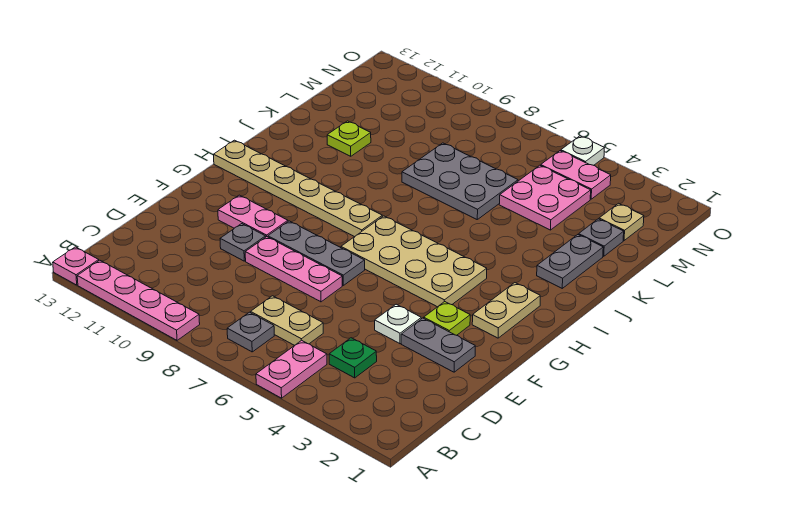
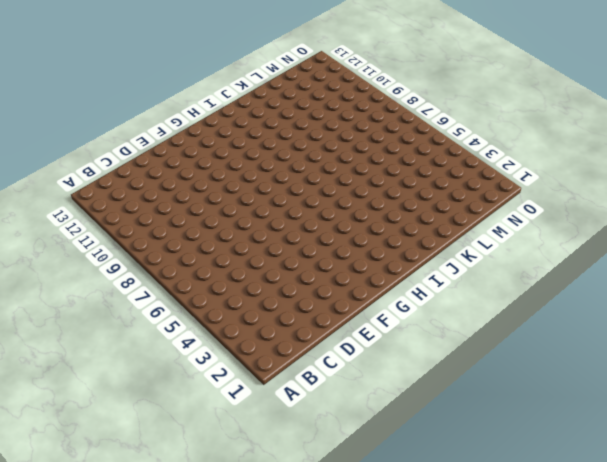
none -> pink plate A5:B5 level 1
none -> pink plate A9:A12 level 1
none -> pink plate A13 level 1

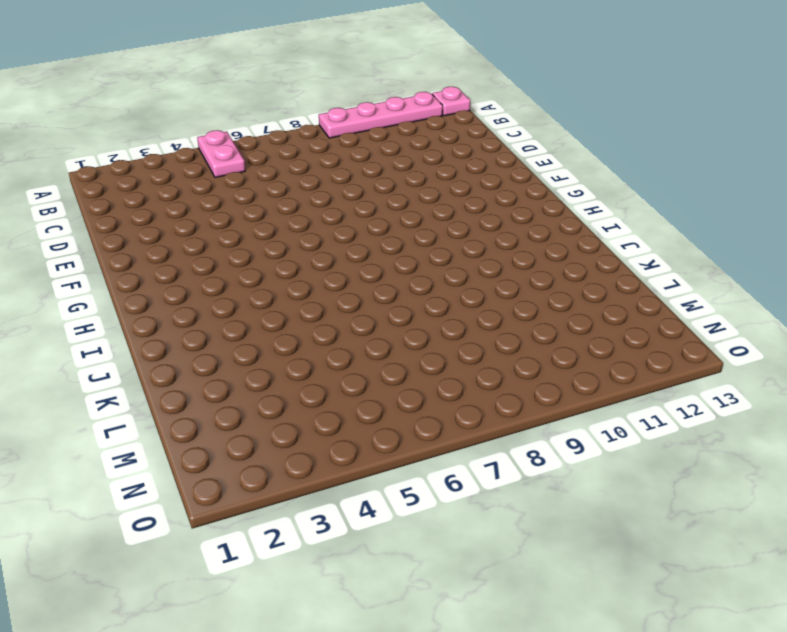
none -> grey plate B7 level 1
none -> green plate C4 level 1
none -> tan plate C6:C7 level 1

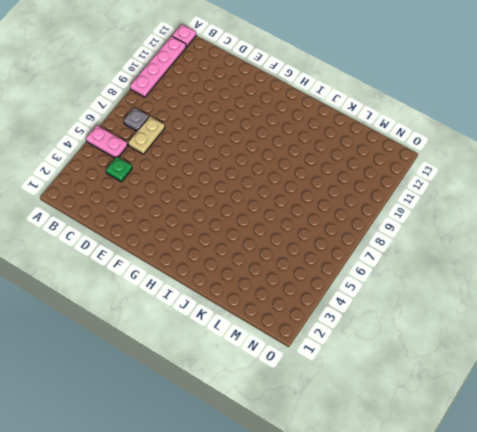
none -> grey plate E2:E3 level 1
none -> white plate E4 level 1
none -> pink plate E7:E9 level 1

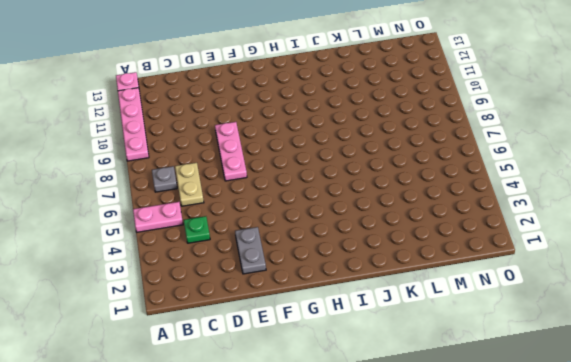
none -> white plate E4 level 1
none -> grey plate E10 level 1
none -> lime plate F3 level 1

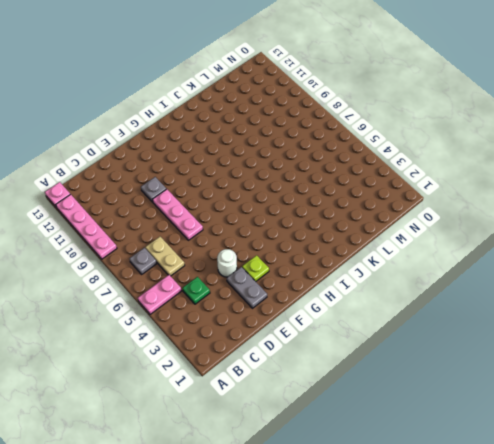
white round brick E4 level 1 -> white plate E4 level 1
none -> grey plate F7:F9 level 1
none -> pink plate F10:F11 level 1
none -> tan plate G2:H2 level 1

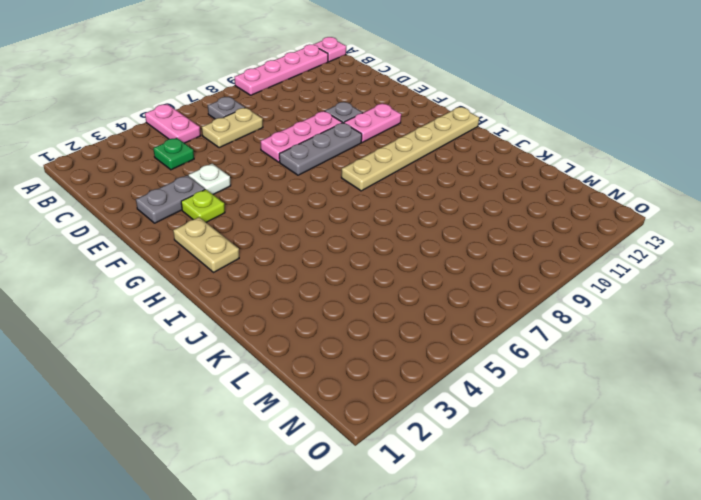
none -> tan plate G4:H7 level 1
none -> grey plate J2:K2 level 1
none -> grey plate K6:L8 level 1

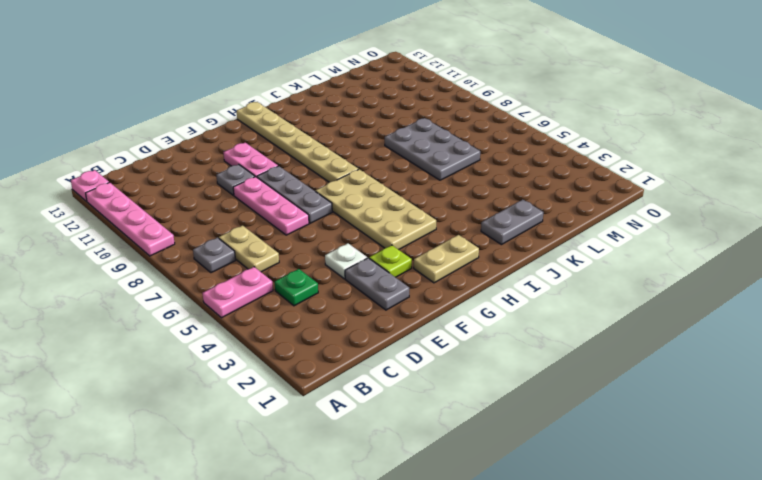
none -> lime plate K11 level 1
none -> grey plate L2 level 1
none -> pink plate L4:M5 level 1

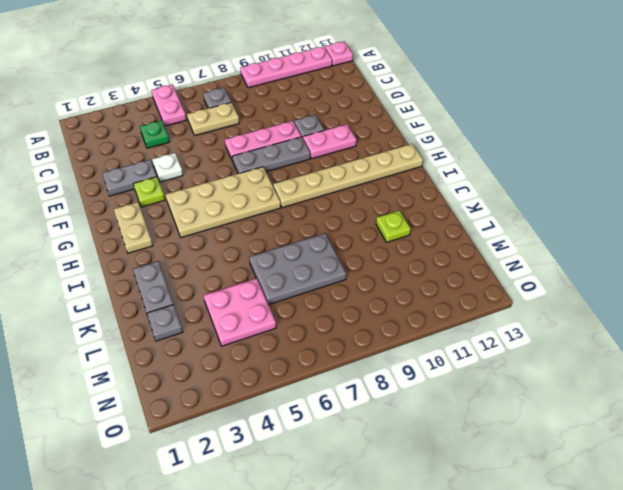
none -> tan plate M2 level 1
none -> pink plate N4:N5 level 1
none -> white plate O5 level 1

